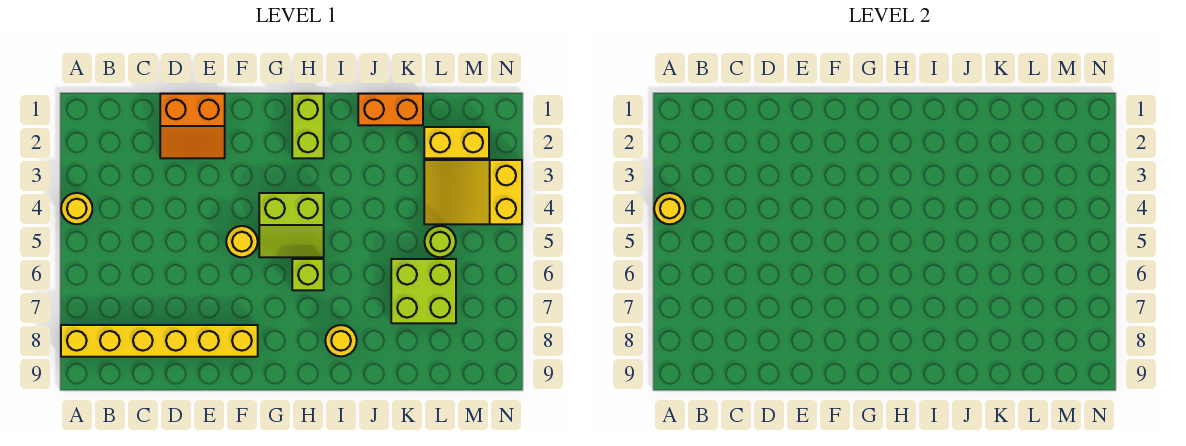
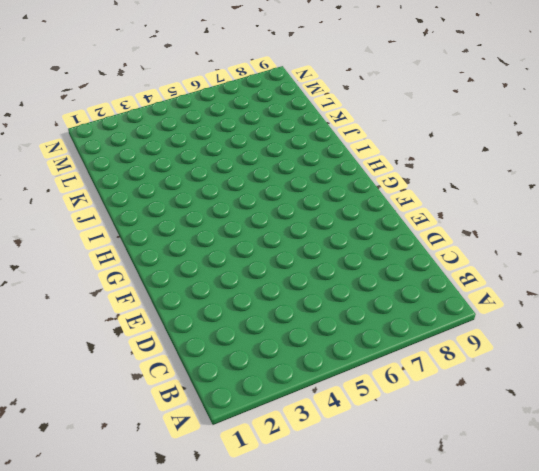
none -> yellow round brick A4 level 1
none -> yellow brick A8:F8 level 1
none -> orange slope D1:E2 level 1 top 1

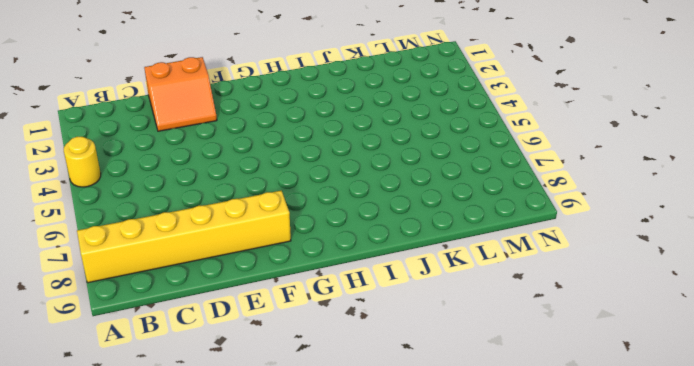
none -> yellow round brick F5 level 1
none -> lime slope G4:H5 level 1 top 4
none -> lime brick H1:H2 level 1

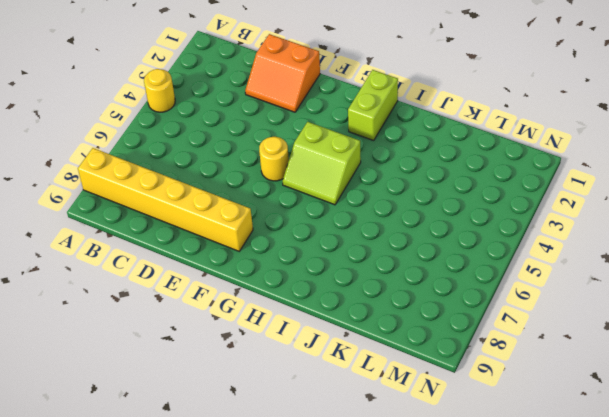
none -> lime brick H6 level 1
none -> yellow round brick I8 level 1
none -> orange brick J1:K1 level 1

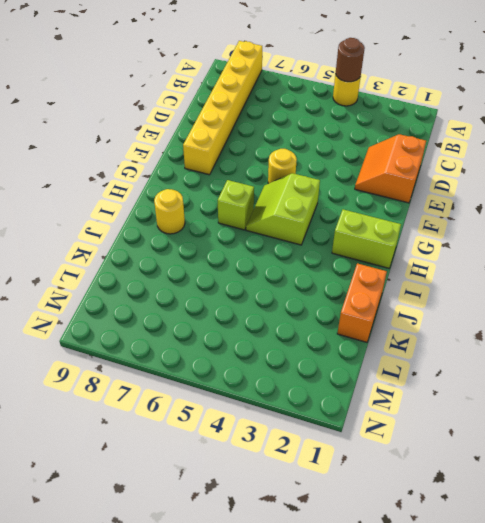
brown round brick A4 level 2 -> yellow round brick A4 level 2
none -> lime brick K6:L7 level 1
none -> yellow brick L2:M2 level 1
none -> yellow slope L3:N4 level 1 top N

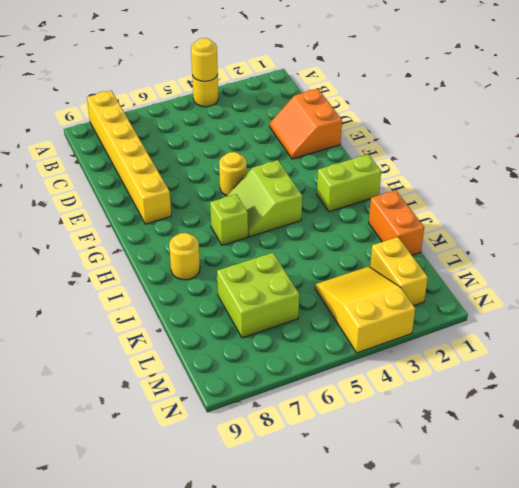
none -> lime round brick L5 level 1

